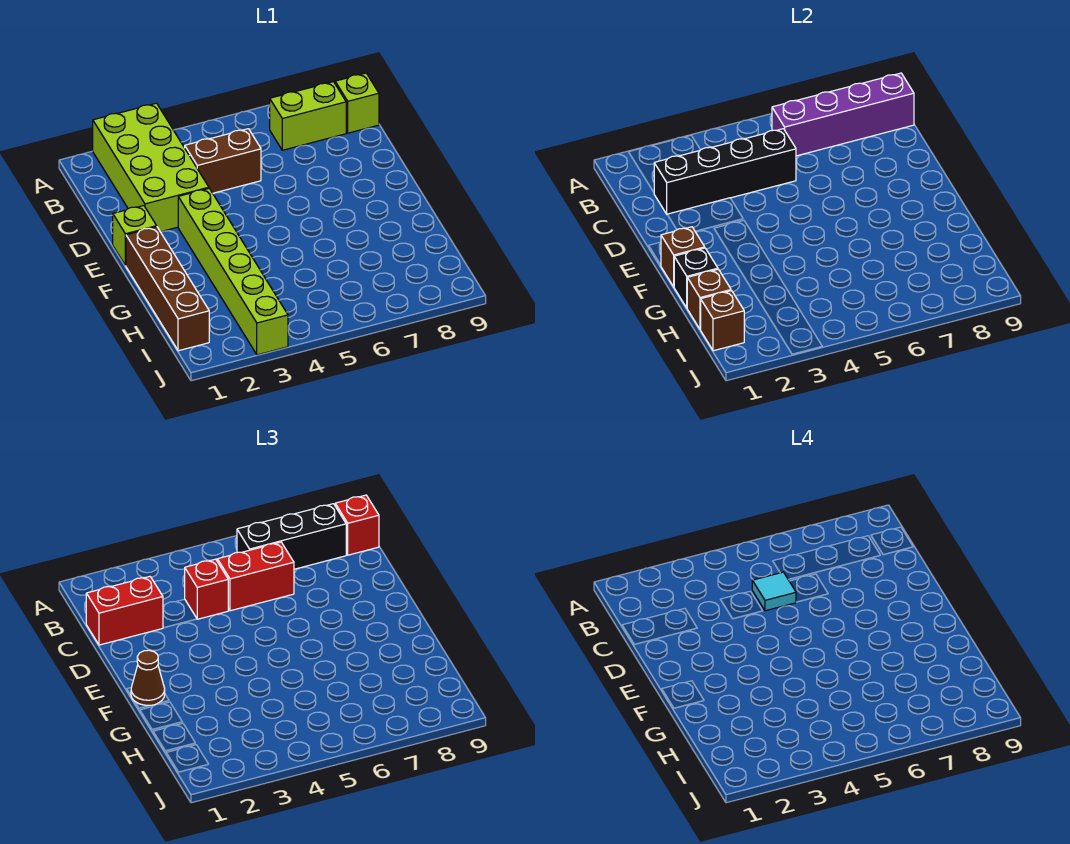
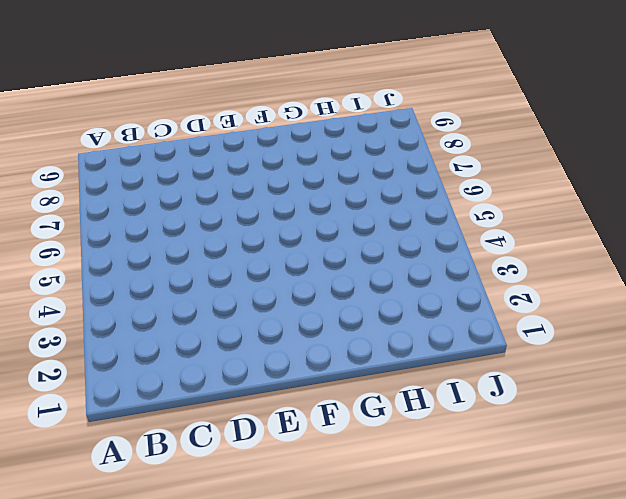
none -> lime brick A2:D3 level 1
none -> lime brick B7:B8 level 1
none -> lime brick B9 level 1

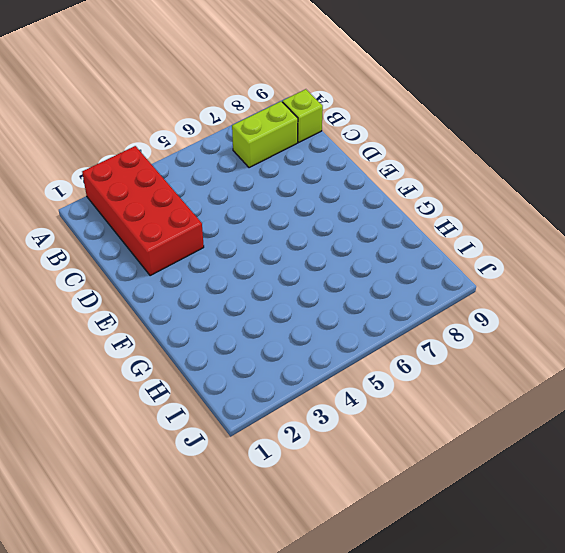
red brick A2:D3 level 1 -> lime brick A2:D3 level 1
none -> brown brick C4:C5 level 1
none -> lime brick E1 level 1
none -> lime brick E3:J3 level 1

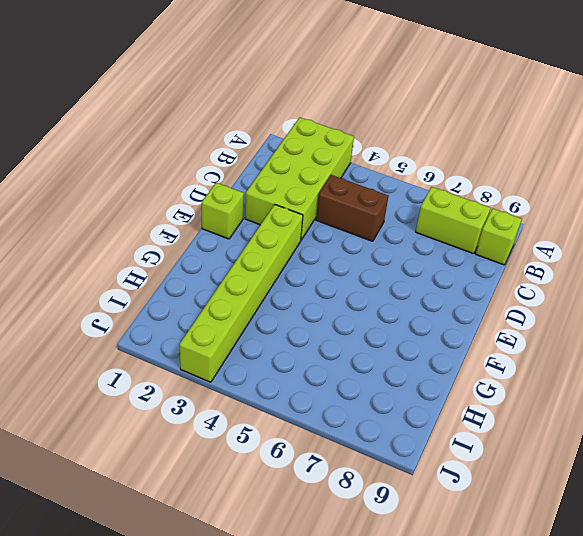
none -> brown brick F1:I1 level 1
none -> purple brick B6:B9 level 2
none -> black brick C2:C5 level 2

